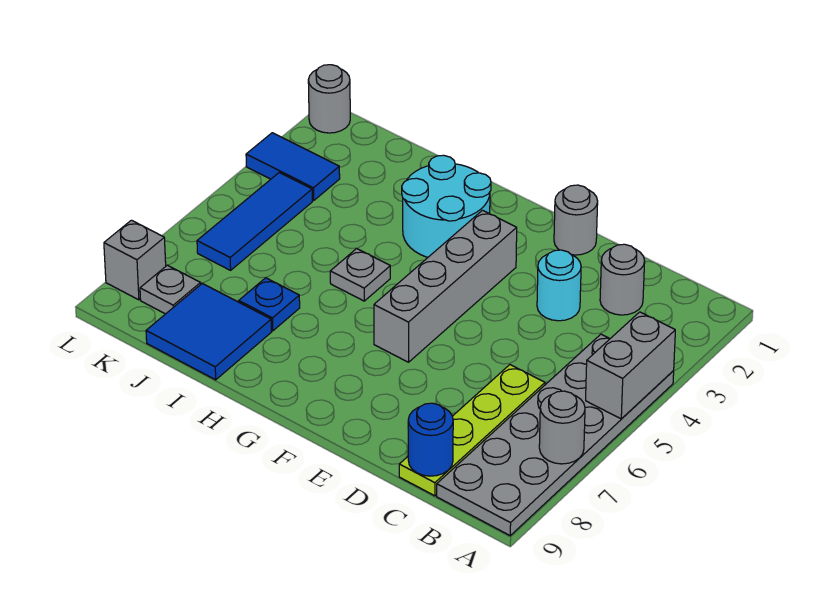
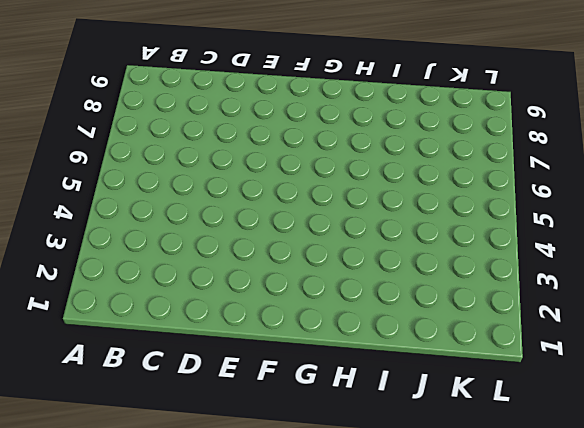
none -> grey plate A4:B9 level 1
none -> grey round brick C2 level 1
none -> lime plate C6:C9 level 1

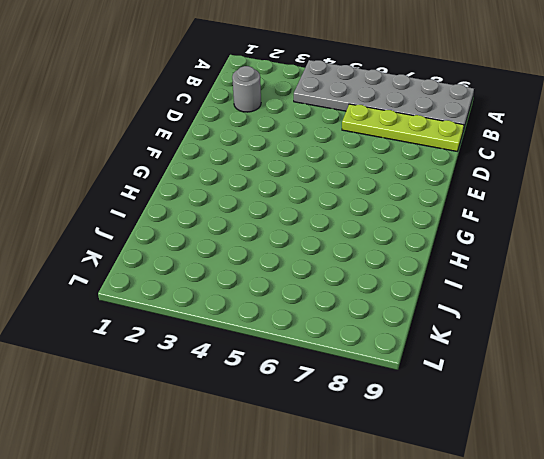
none -> cyan round brick D3 level 1
none -> grey round brick E1 level 1
none -> grey brick F3:F6 level 1

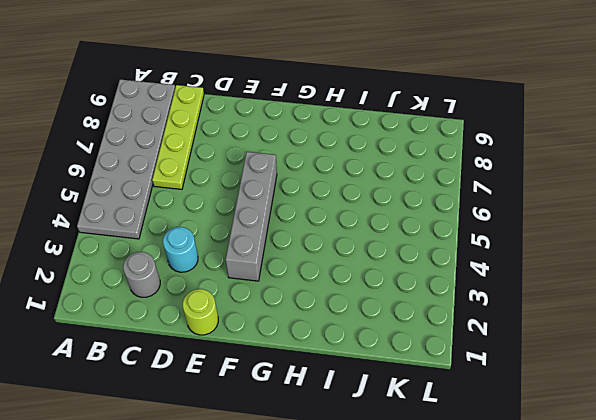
lime round brick E1 level 1 -> grey round brick E1 level 1
none -> cyan round brick G2:H3 level 1
none -> grey plate H5 level 1
none -> blue plate I7 level 1

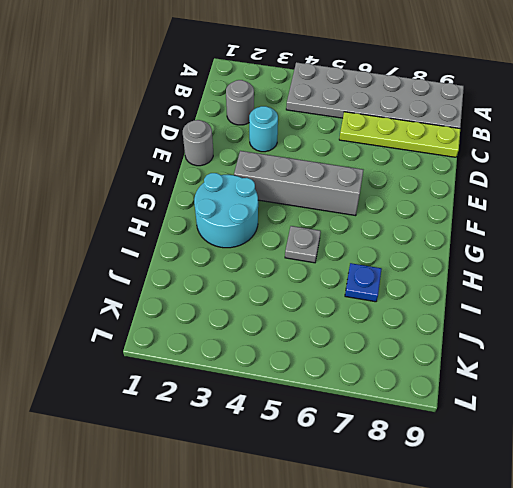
none -> blue tile I8:J9 level 1
none -> blue tile K3:L3 level 1
none -> blue tile K4:K6 level 1

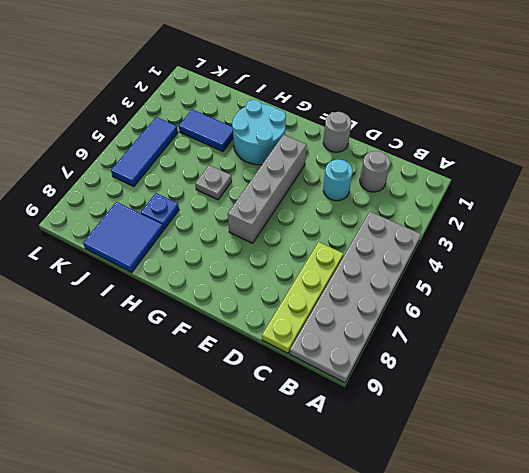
blue tile I3:J3 level 1 -> blue tile K3:L3 level 1
none -> grey plate K8 level 1
none -> grey round brick L1 level 1
none -> grey brick L8 level 1

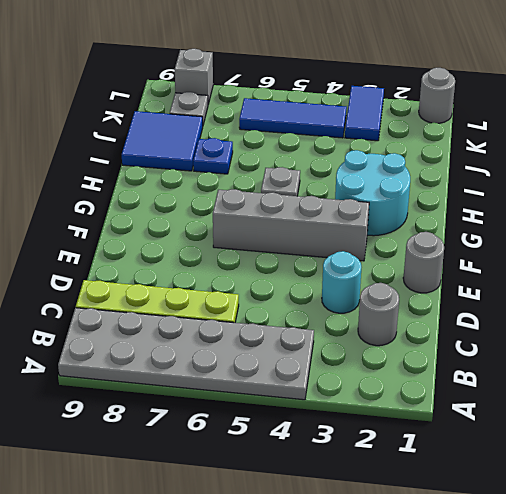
none -> grey brick A4:A5 level 2
none -> grey round brick A7 level 2
none -> blue round brick C9 level 2

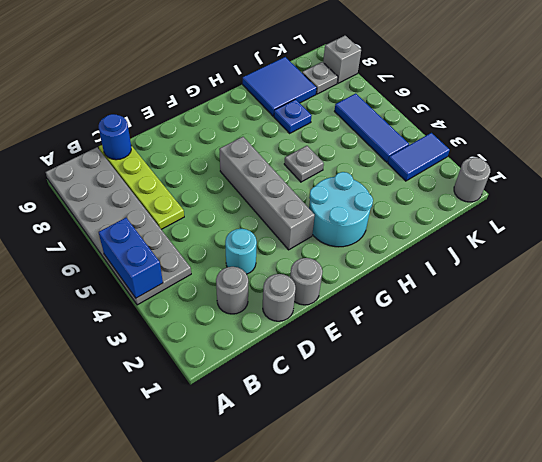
blue brick A4:A5 level 2 -> grey brick A4:A5 level 2
grey round brick D1 level 1 -> grey round brick A7 level 2

